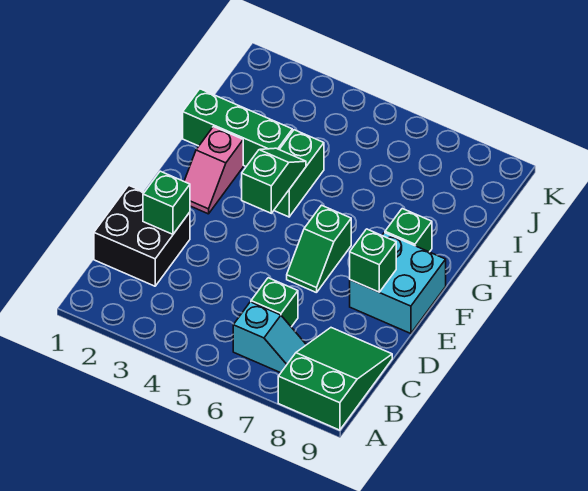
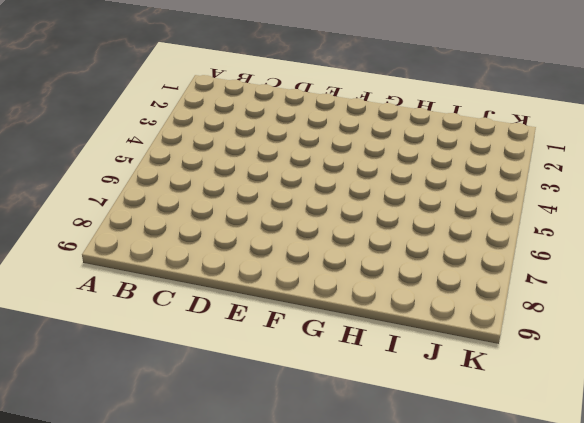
none -> green slope A8:C9 level 1 top A
none -> cyan slope B6:B7 level 1 top 6
none -> black brick C1:D2 level 1

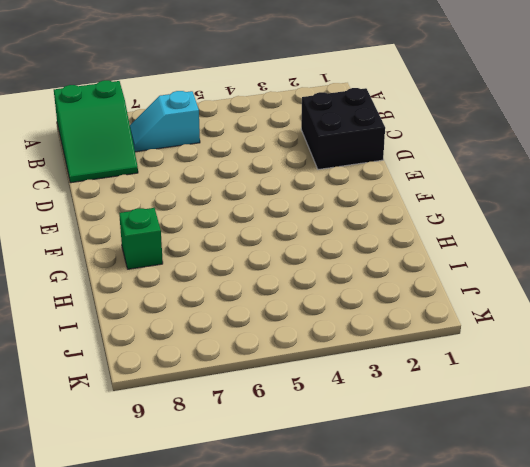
none -> green brick C6 level 1
none -> green slope E6:F6 level 1 top F
none -> cyan brick E8:F9 level 1

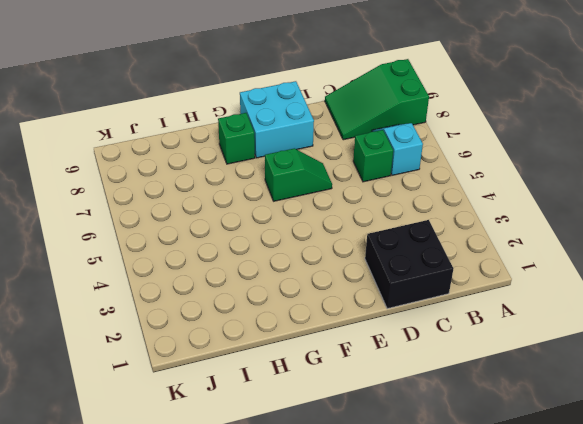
none -> pink slope F2:G2 level 1 top G
none -> green brick G4:H4 level 1
none -> green brick H1:H3 level 1

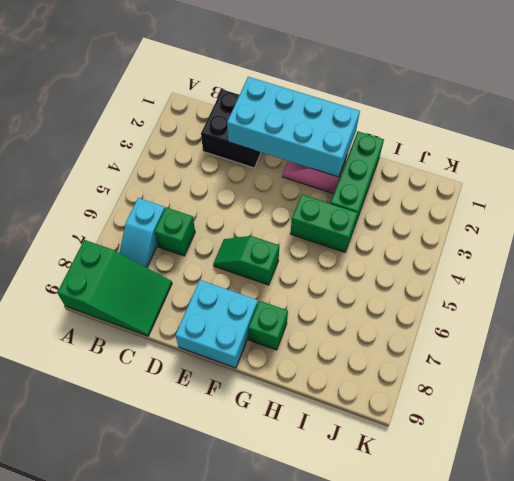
cyan brick D1:G2 level 2 -> green brick D2 level 2
none -> green brick E8 level 2
none -> green slope F4:G4 level 2 top F

